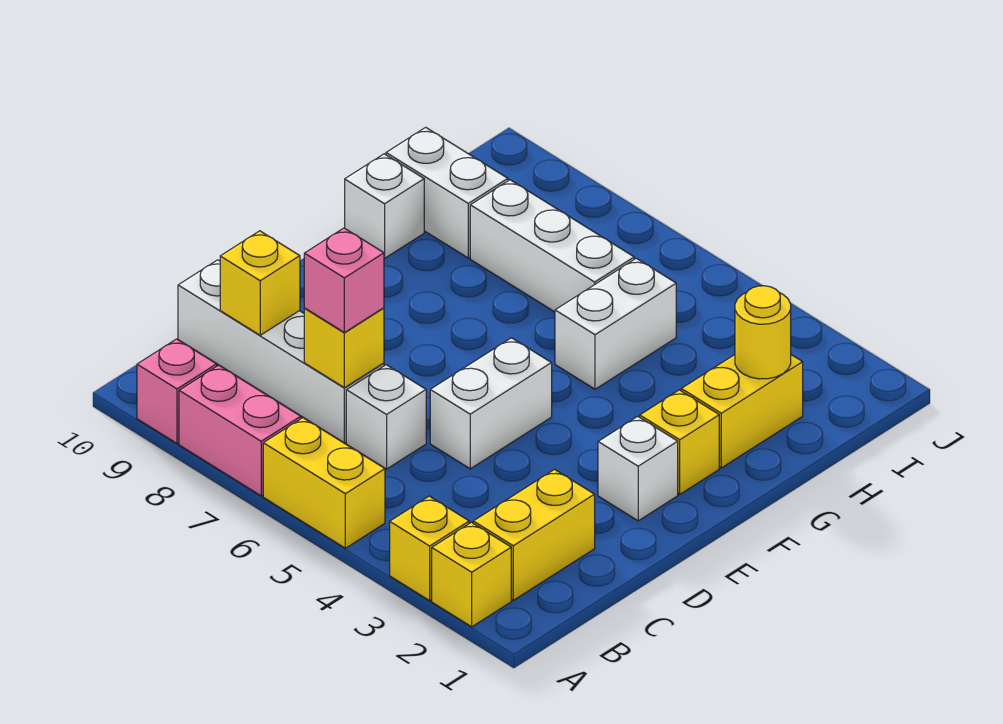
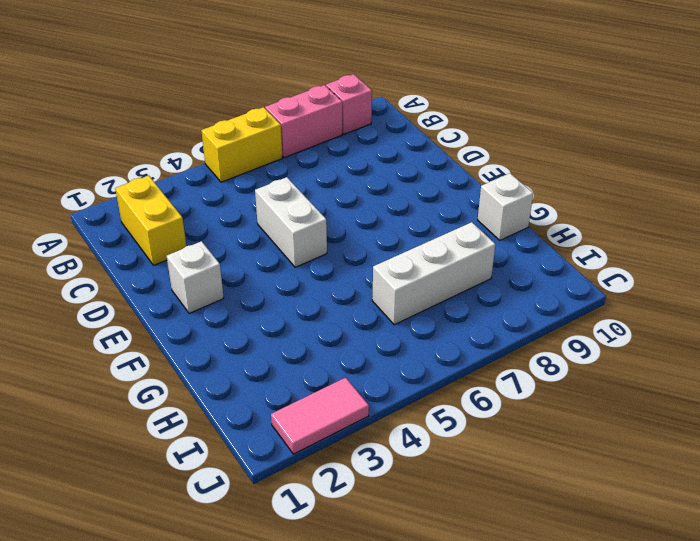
pink tile J2:J3 level 1 -> none
none -> yellow brick A2 level 1
none -> yellow brick A3 level 1
none -> white brick C6 level 1

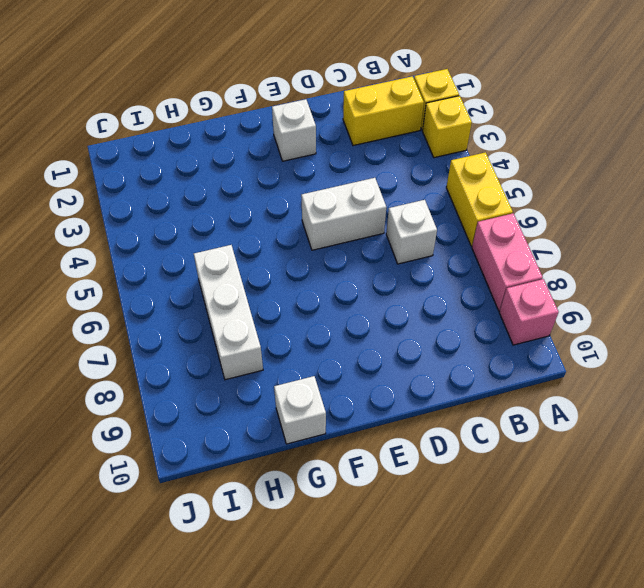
none -> white brick C7:C10 level 1
none -> yellow brick F2 level 1
none -> yellow brick G2:H2 level 1

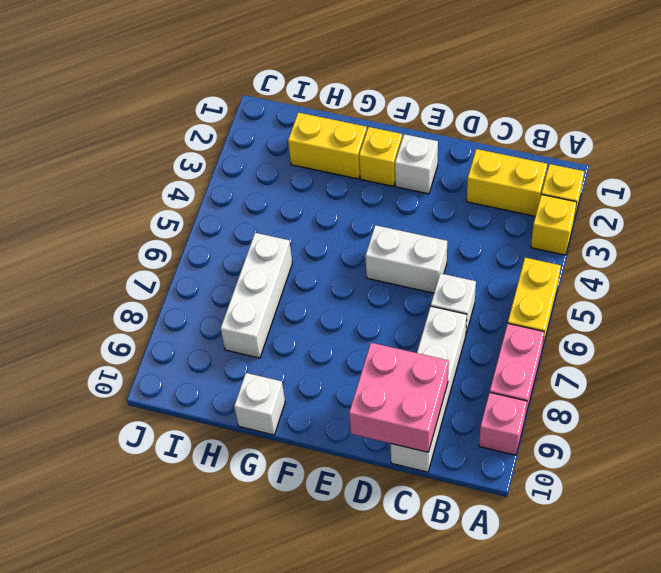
pink brick C9:D10 level 2 -> yellow brick C9 level 2
none -> white brick G5:H5 level 1
none -> white brick H9:H10 level 1
none -> yellow brick C7 level 2

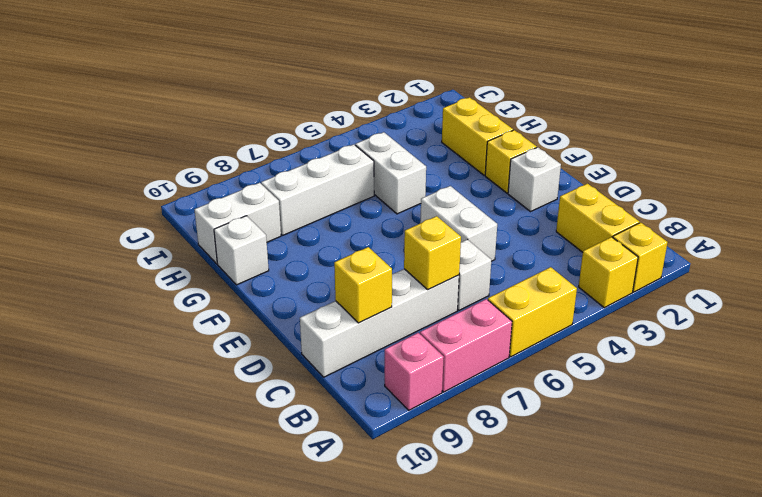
none -> yellow round brick H2 level 2
none -> pink brick C7 level 3

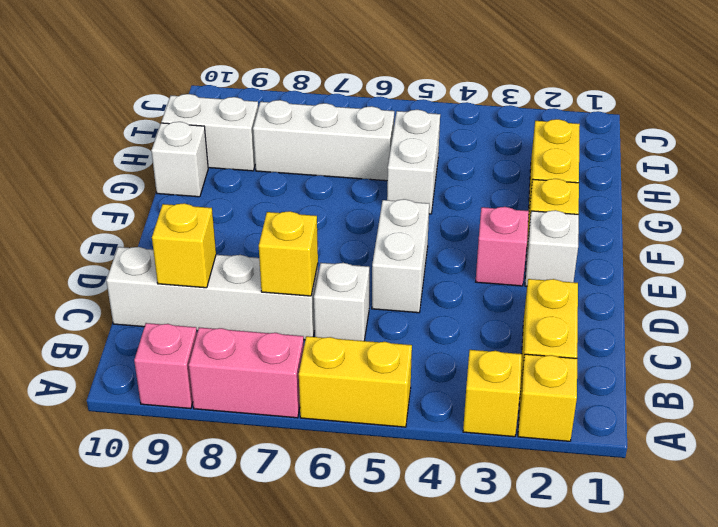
pink brick E3 level 1 -> pink brick C7 level 3
none -> yellow round brick H2 level 2

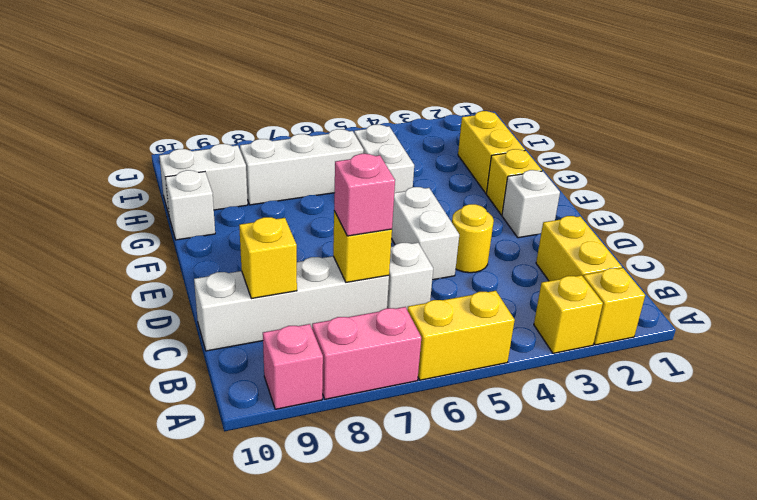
yellow round brick D4 level 1 -> yellow round brick H2 level 2

